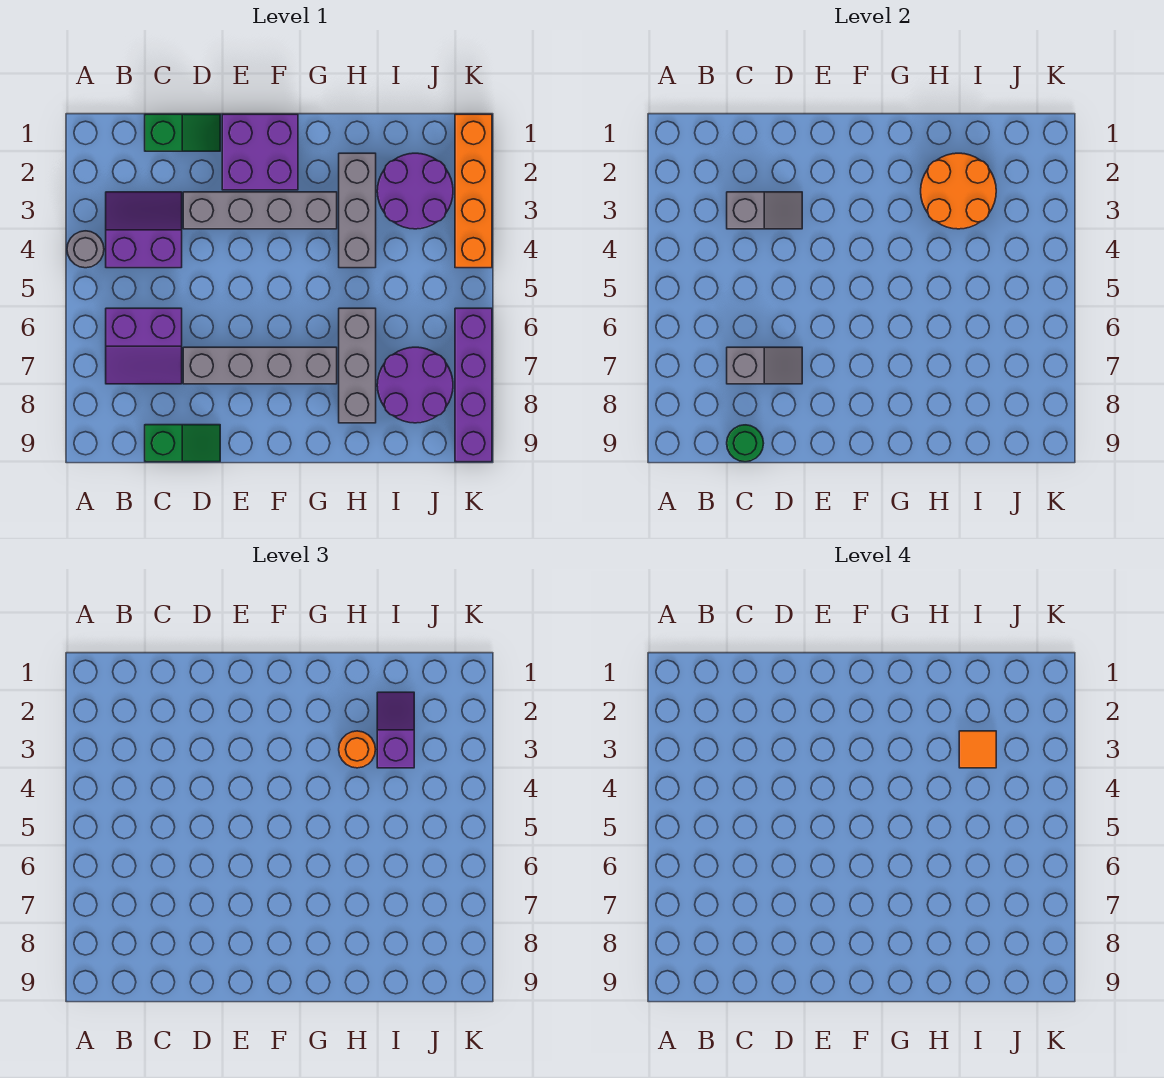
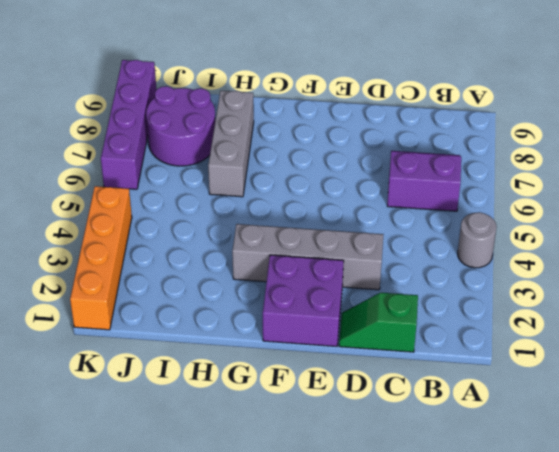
none -> purple slope B3:C4 level 1 top 4
none -> green slope C9:D9 level 1 top C
none -> grey brick D7:G7 level 1

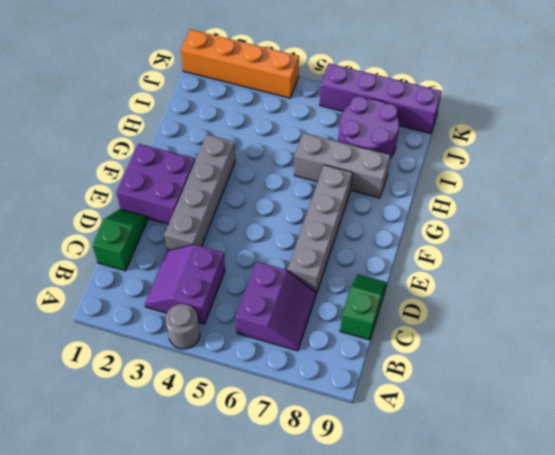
none -> grey brick H2:H4 level 1
none -> purple round brick I2:J3 level 1
none -> grey slope C3:D3 level 2 top C

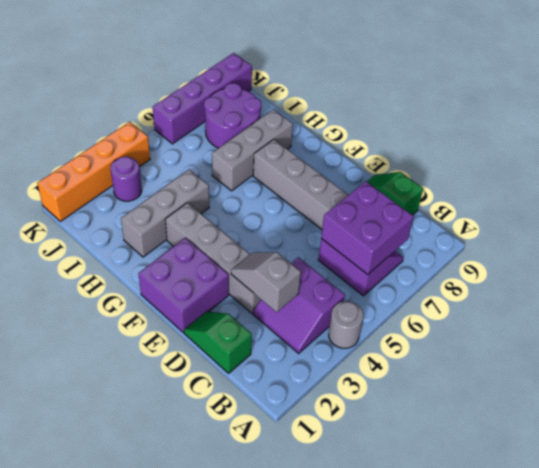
purple brick B6:C7 level 2 -> grey slope C7:D7 level 2 top C
purple round brick J3 level 1 -> purple round brick I2:J3 level 1
none -> green round brick C9 level 2
none -> orange round brick H2:I3 level 2
none -> orange round brick H3 level 3

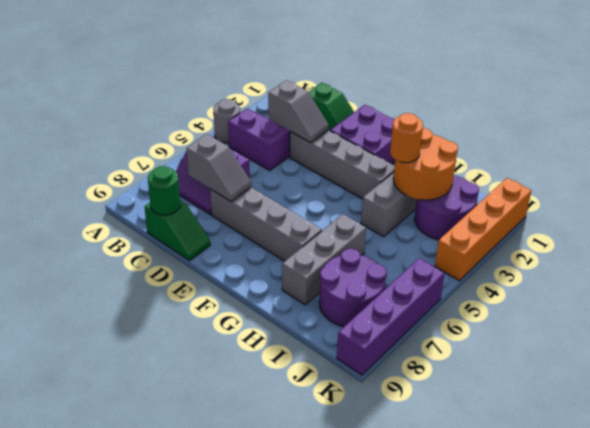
none -> purple slope I2:I3 level 3 top 3
none -> orange tile I3 level 4

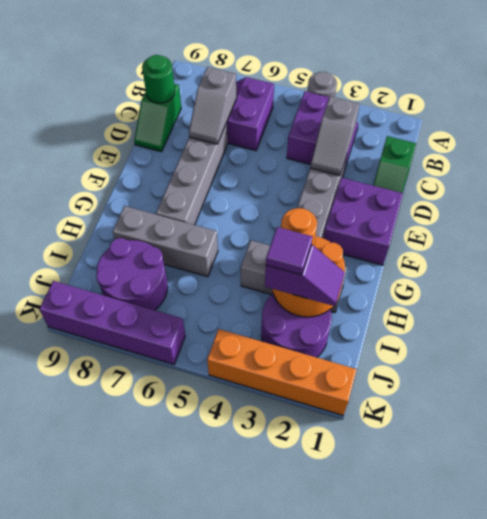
purple tile I3 level 4 -> orange tile I3 level 4

